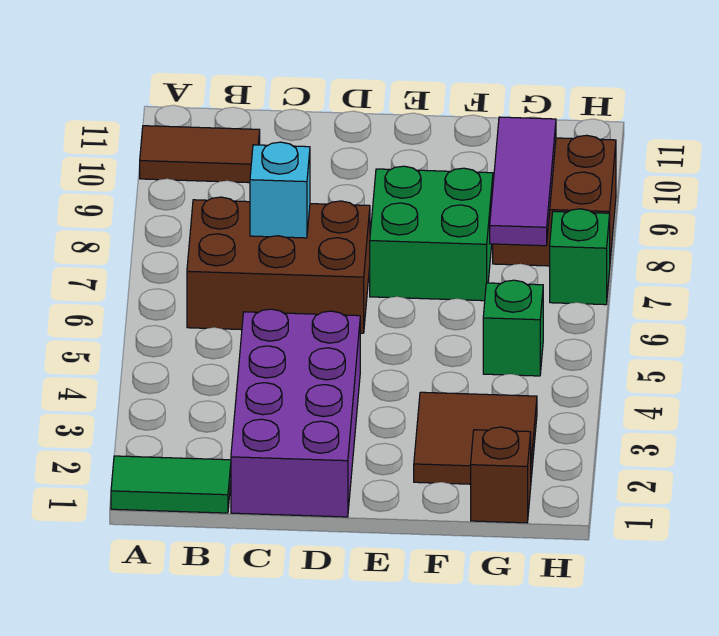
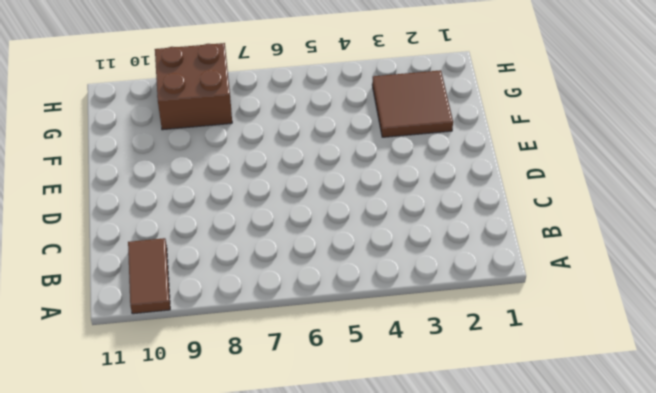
none -> green tile A1:B1 level 1
none -> brown brick B6:D7 level 1
none -> purple brick C1:D4 level 1

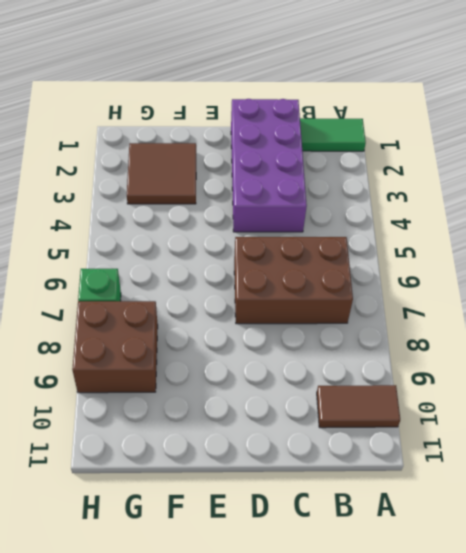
none -> green brick E7:F8 level 1
none -> brown brick G1 level 1
none -> green brick G5 level 1

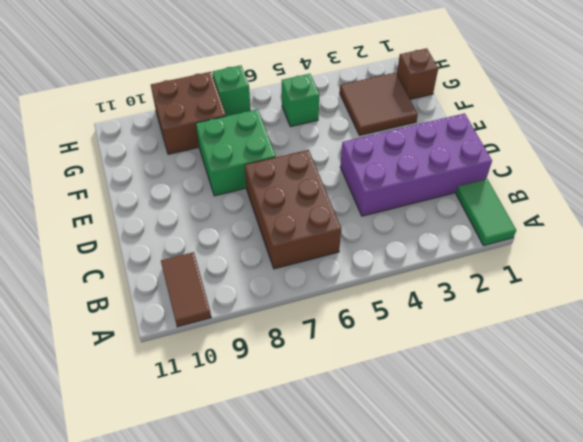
none -> cyan brick C7 level 2
none -> purple tile G7:G9 level 2

